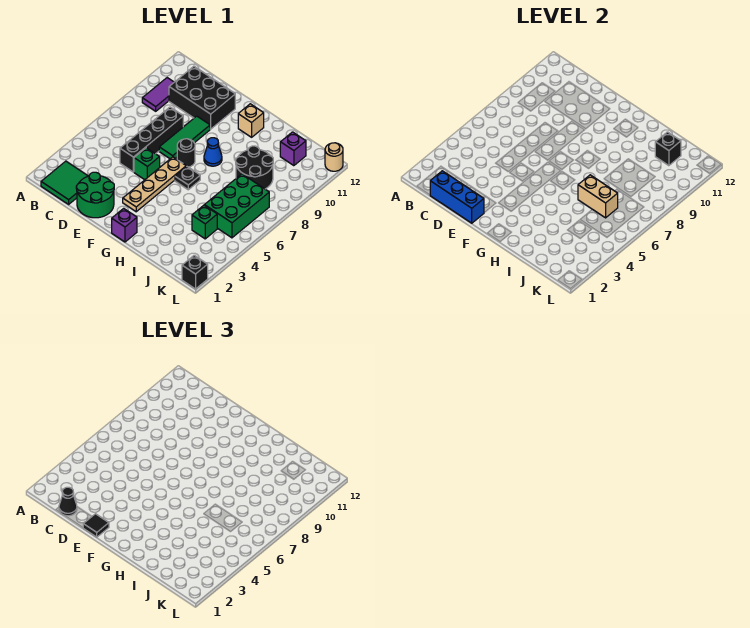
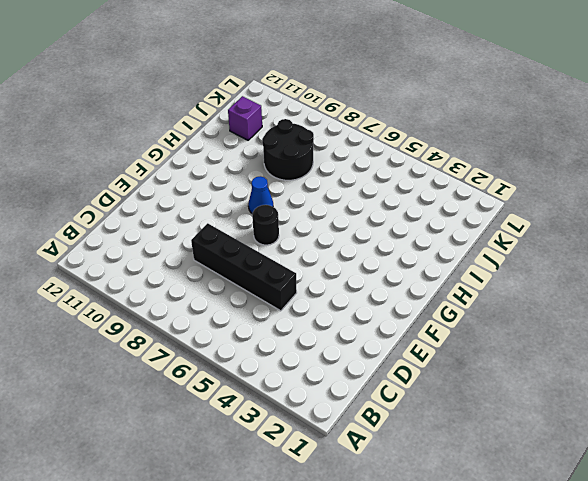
none -> green tile B1:C2 level 1
none -> purple tile B9:B10 level 1
none -> black brick C10:E11 level 1

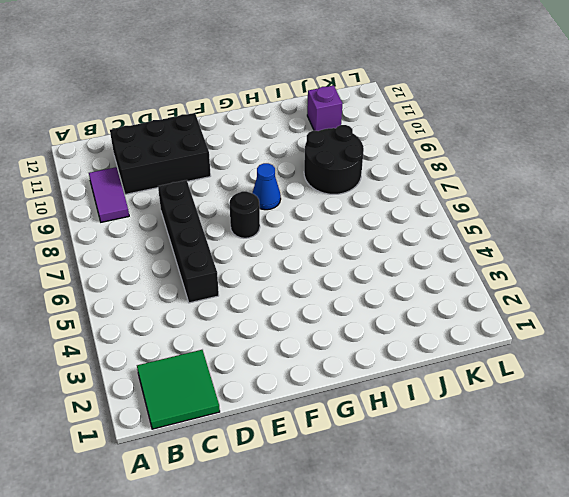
none -> green round brick D1:E2 level 1
none -> green brick E5 level 1
none -> green tile E7:E9 level 1

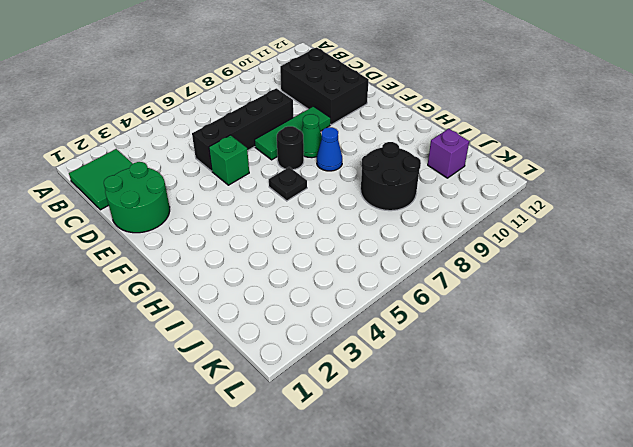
green cone F8 level 1 -> none
none -> purple tile B9:B10 level 1
none -> tan plate F3:F6 level 1
none -> purple brick G1 level 1

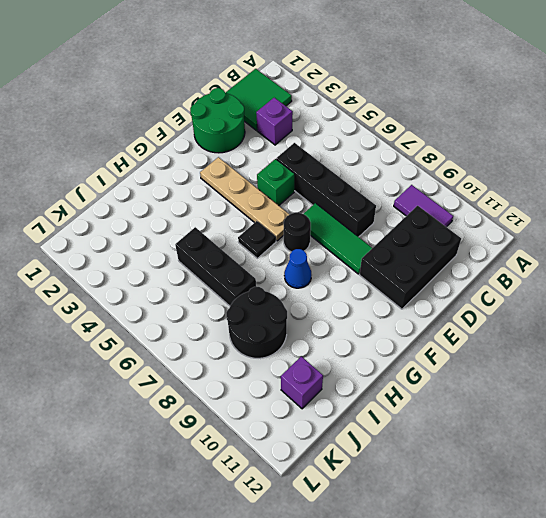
purple brick C3 level 1 -> purple brick G1 level 1
black brick I5:I7 level 1 -> none
none -> tan brick G11 level 1
none -> green brick J4 level 1
none -> green brick J5:K7 level 1

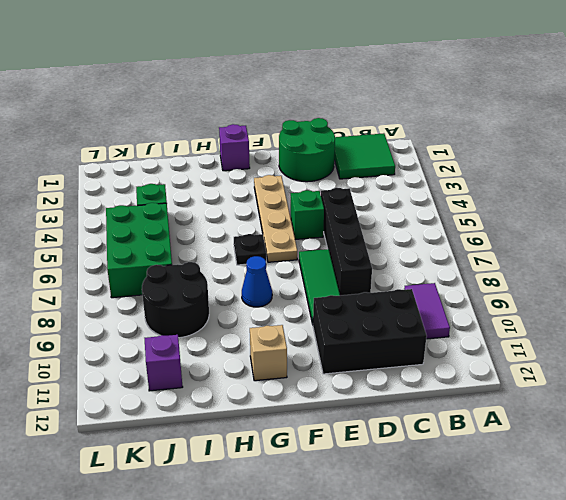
none -> black round brick F7 level 1
none -> black brick L1 level 1
none -> tan round brick L12 level 1

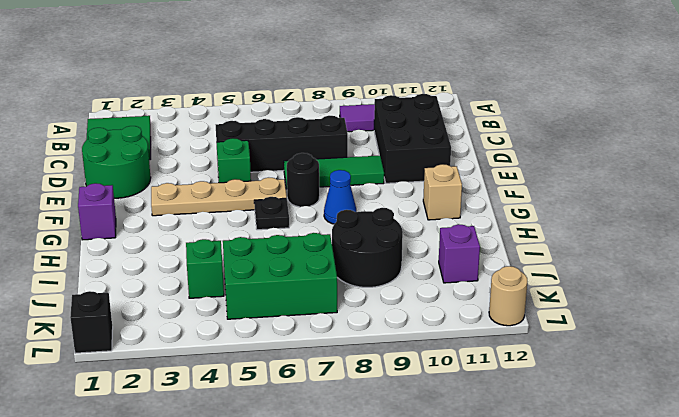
none -> blue brick C1:E1 level 2
none -> tan brick I6:J6 level 2
none -> black brick J11 level 2

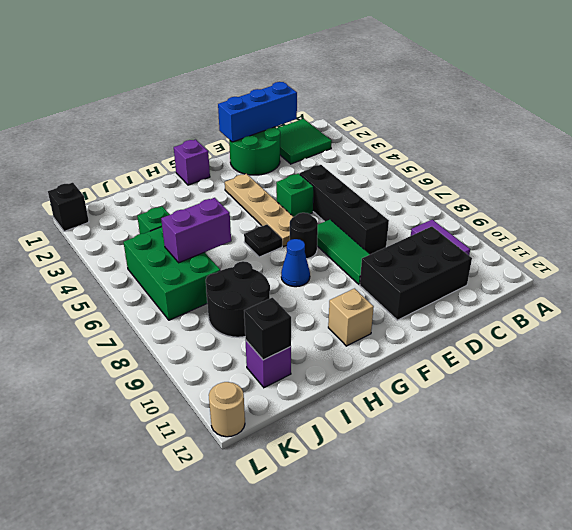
purple brick I6:J6 level 2 -> tan brick I6:J6 level 2
none -> black cone C1 level 3
none -> black tile E1 level 3

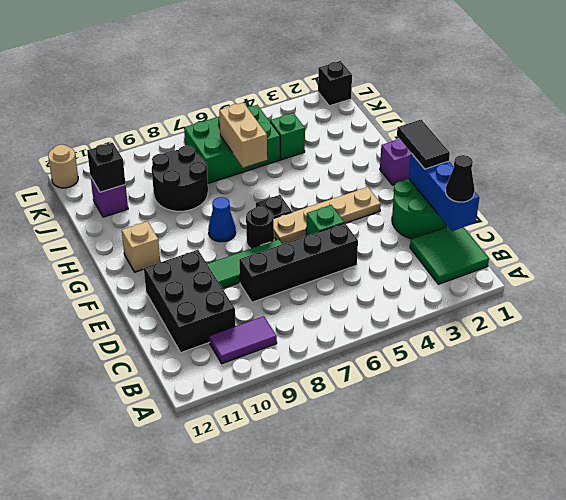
black tile E1:F1 level 3 -> black tile E1 level 3

